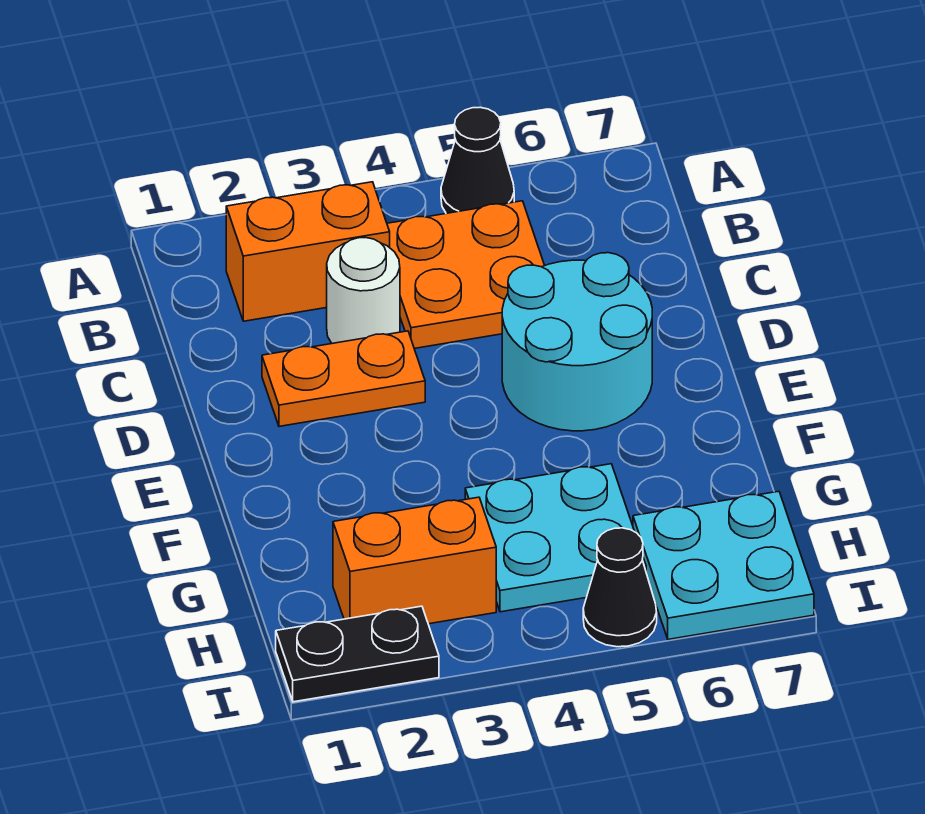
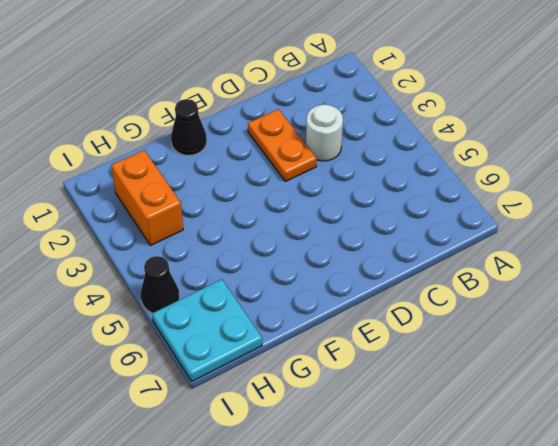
black cone F1 level 1 -> black cone A5 level 1
none -> orange brick B2:B3 level 1
none -> orange plate B4:C5 level 1

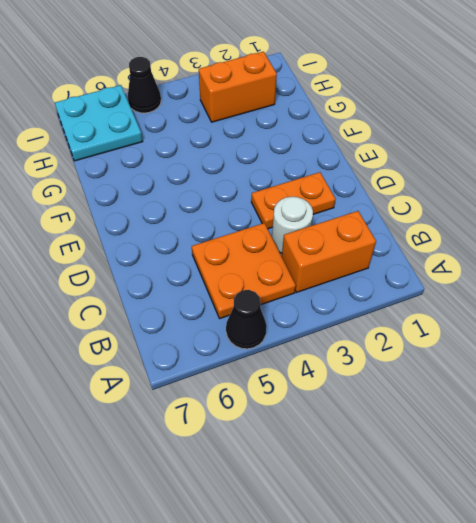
none -> cyan round brick D5:E6 level 1
none -> cyan plate G4:H5 level 1

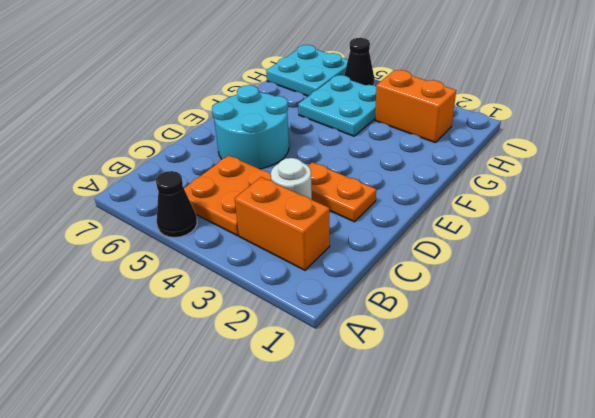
none -> black plate I1:I2 level 1

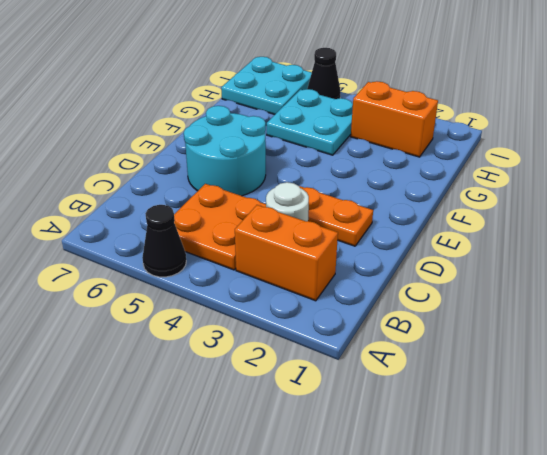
none -> black plate I1:I2 level 1

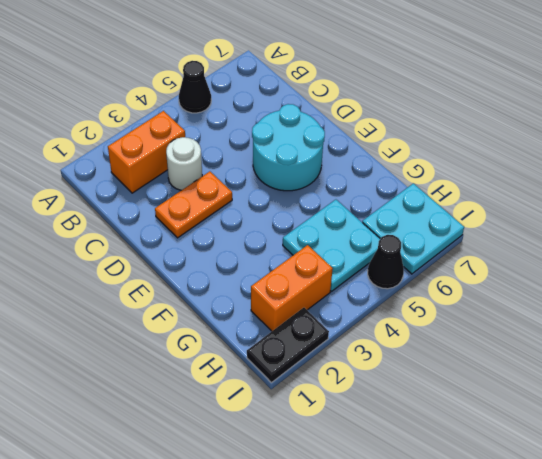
none -> orange plate B4:C5 level 1

